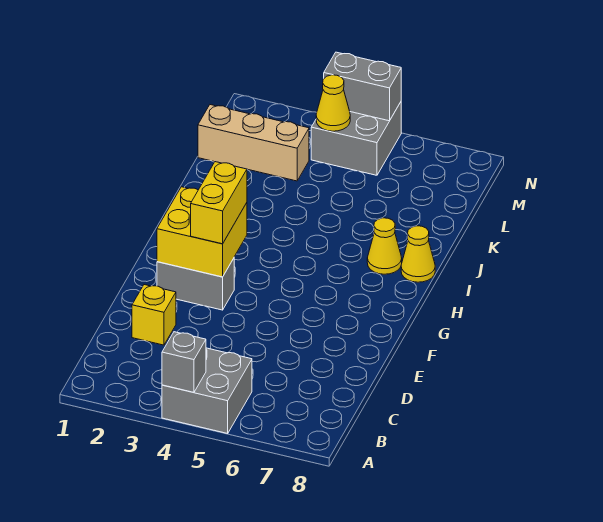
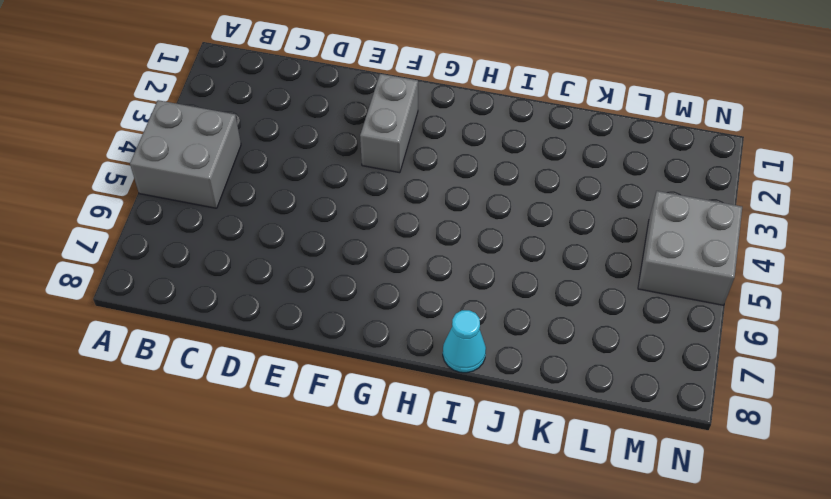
cyan cone I8 level 1 -> yellow cone I8 level 1
none -> yellow brick D2 level 1
none -> yellow cone I7 level 1
none -> tan brick L1:L3 level 1

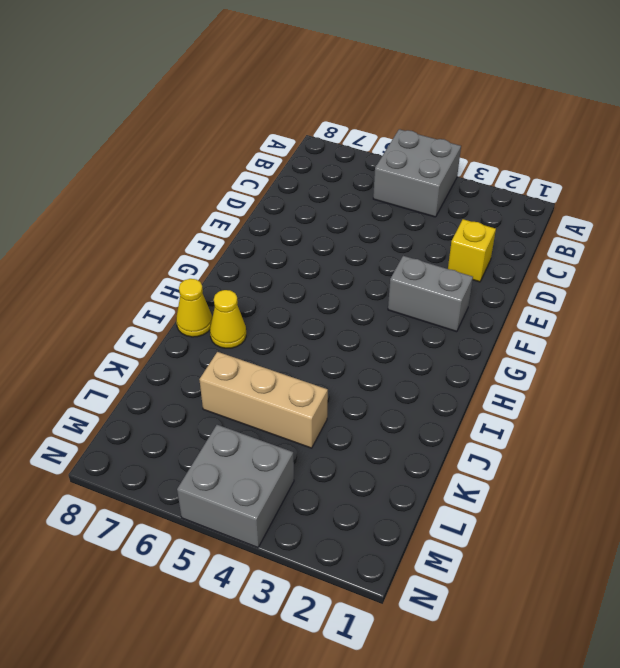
tan brick K4:K6 level 1 -> tan brick L1:L3 level 1
none -> grey brick A4 level 2
none -> yellow brick F2:G3 level 2
none -> yellow cone M4 level 2

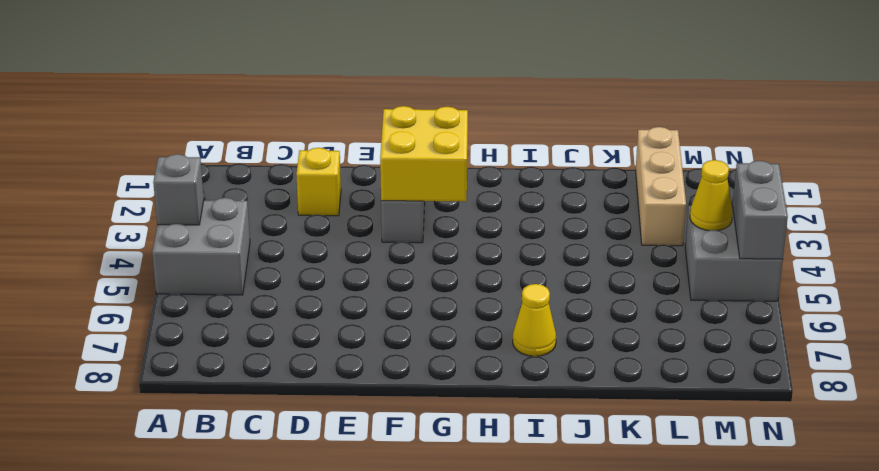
none -> yellow cone I8 level 1
none -> yellow brick F3:G3 level 3

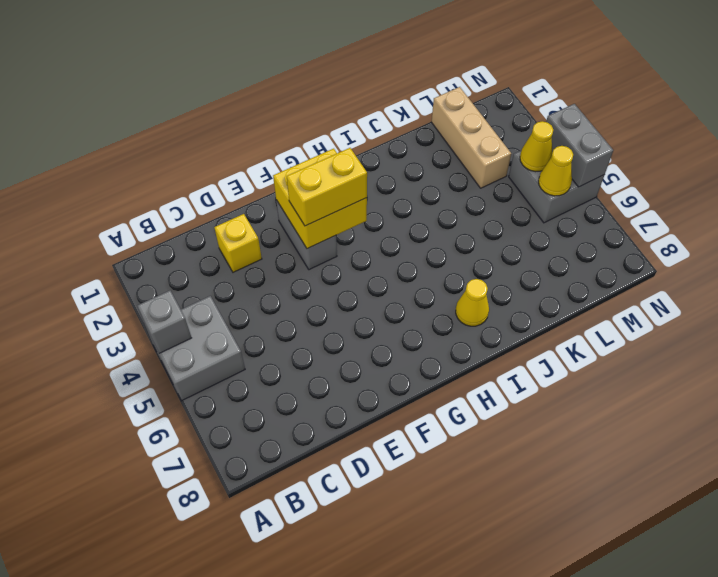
yellow cone M5 level 2 -> yellow cone I8 level 1

